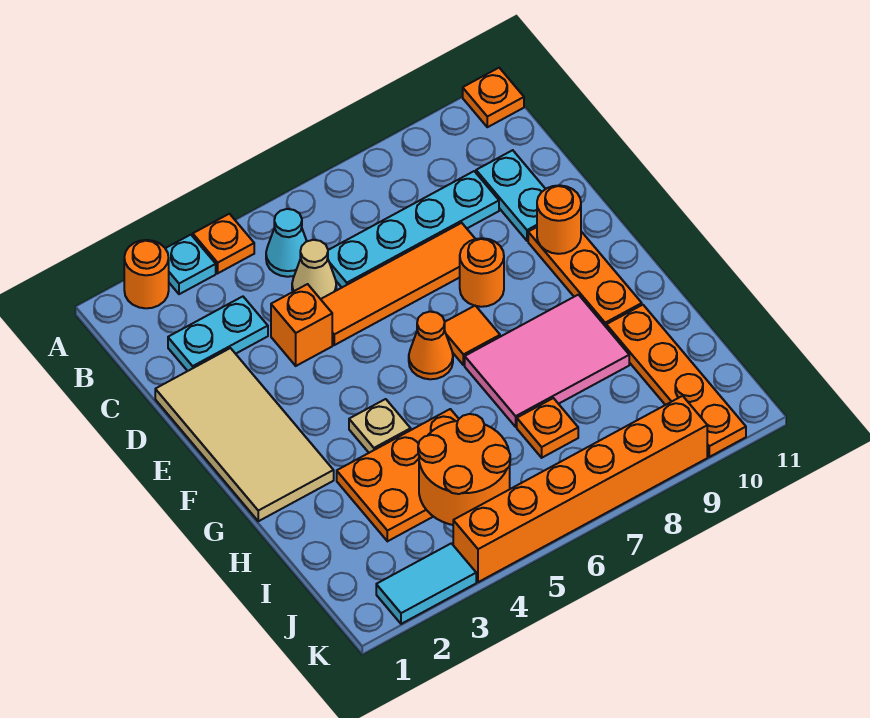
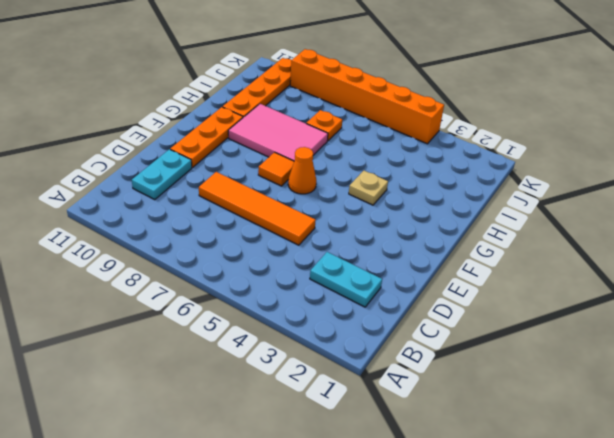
none -> orange round brick A2 level 1
none -> cyan plate A3 level 1
none -> orange plate A4 level 1

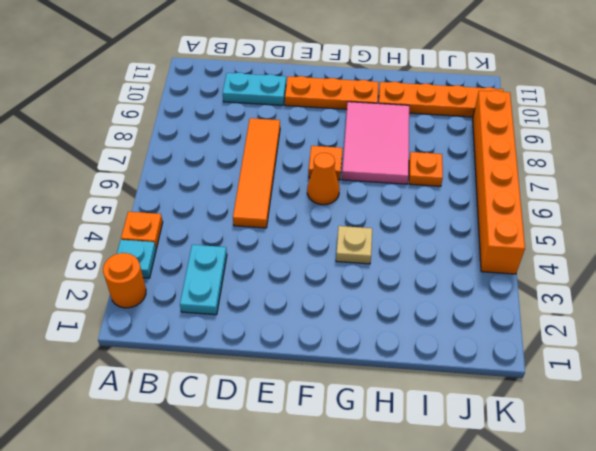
none -> orange plate A11 level 1
none -> cyan cone B5 level 1
none -> tan cone C5 level 1

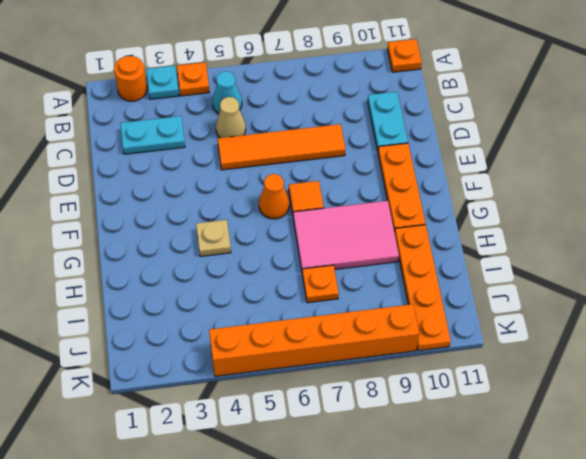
none -> cyan plate C6:C9 level 1
none -> tan tile D1:G2 level 1
none -> orange brick D4 level 1

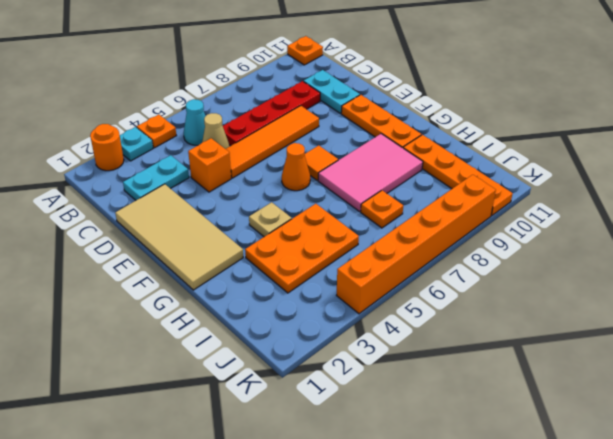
red plate C6:C9 level 1 -> cyan plate C6:C9 level 1
none -> orange round brick E8 level 1
none -> cyan tile K2:K3 level 1
none -> orange round brick E10 level 2

